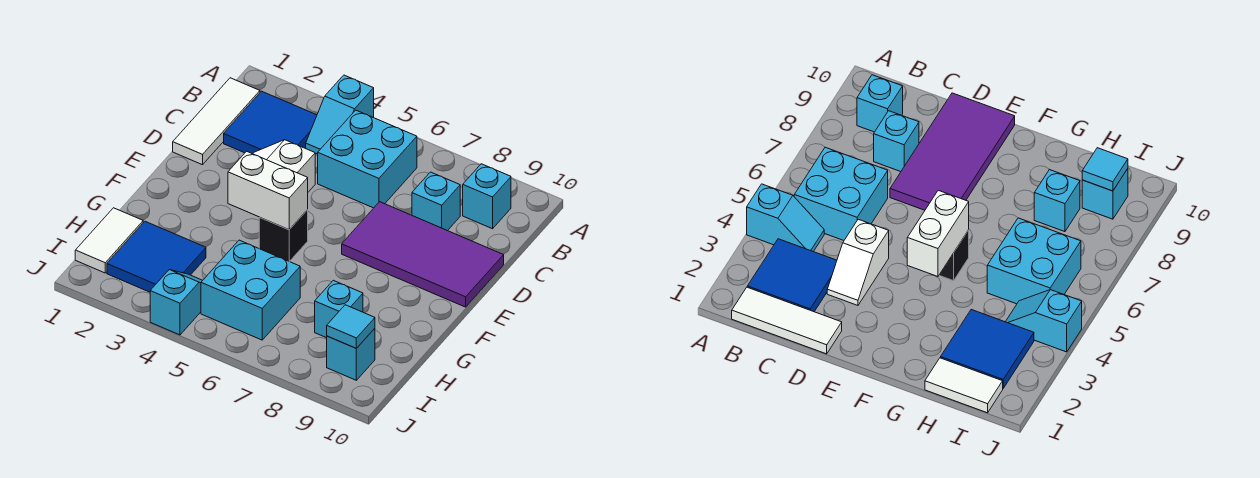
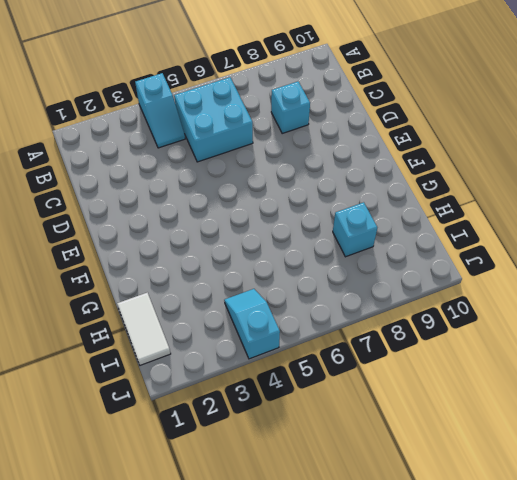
none -> white tile B1:D1 level 1
none -> blue tile B2:C3 level 1
none -> cyan brick B9 level 1

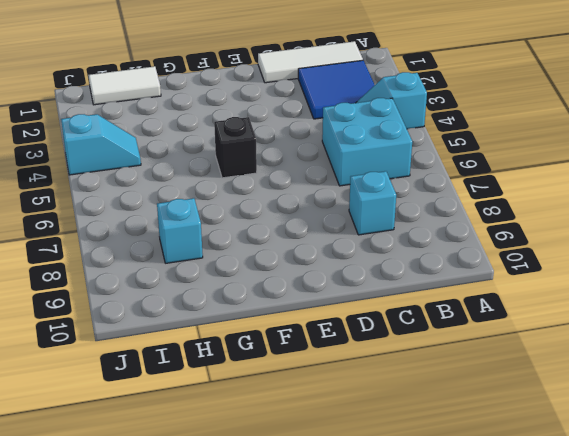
none -> cyan brick B9 level 1
none -> white slope D3:D4 level 1 top 4
none -> purple tile D7:E10 level 1

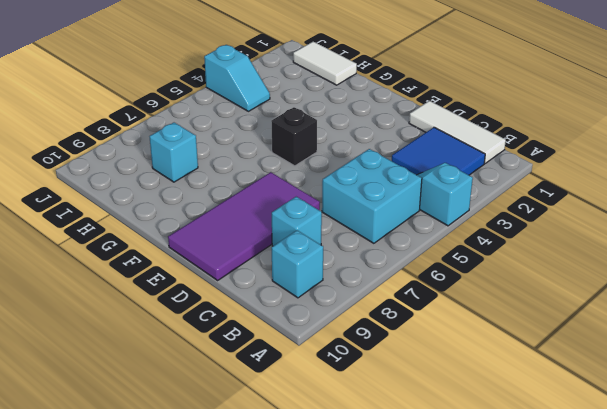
none -> white slope D3:D4 level 1 top 4
none -> blue tile H2:I3 level 1
none -> cyan brick H5:I6 level 1

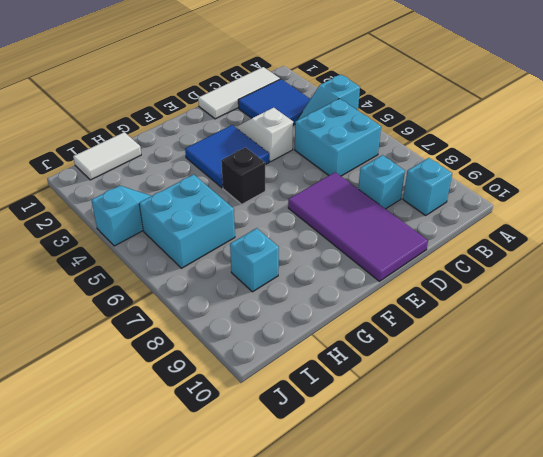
blue tile E3:F4 level 1 -> blue tile H2:I3 level 1
none -> cyan brick I9 level 1
none -> white brick F4:F5 level 2
none -> cyan tile I9 level 2

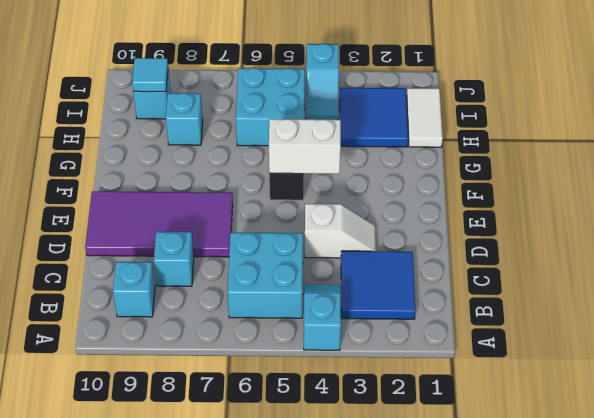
none -> white tile B1:D1 level 1

